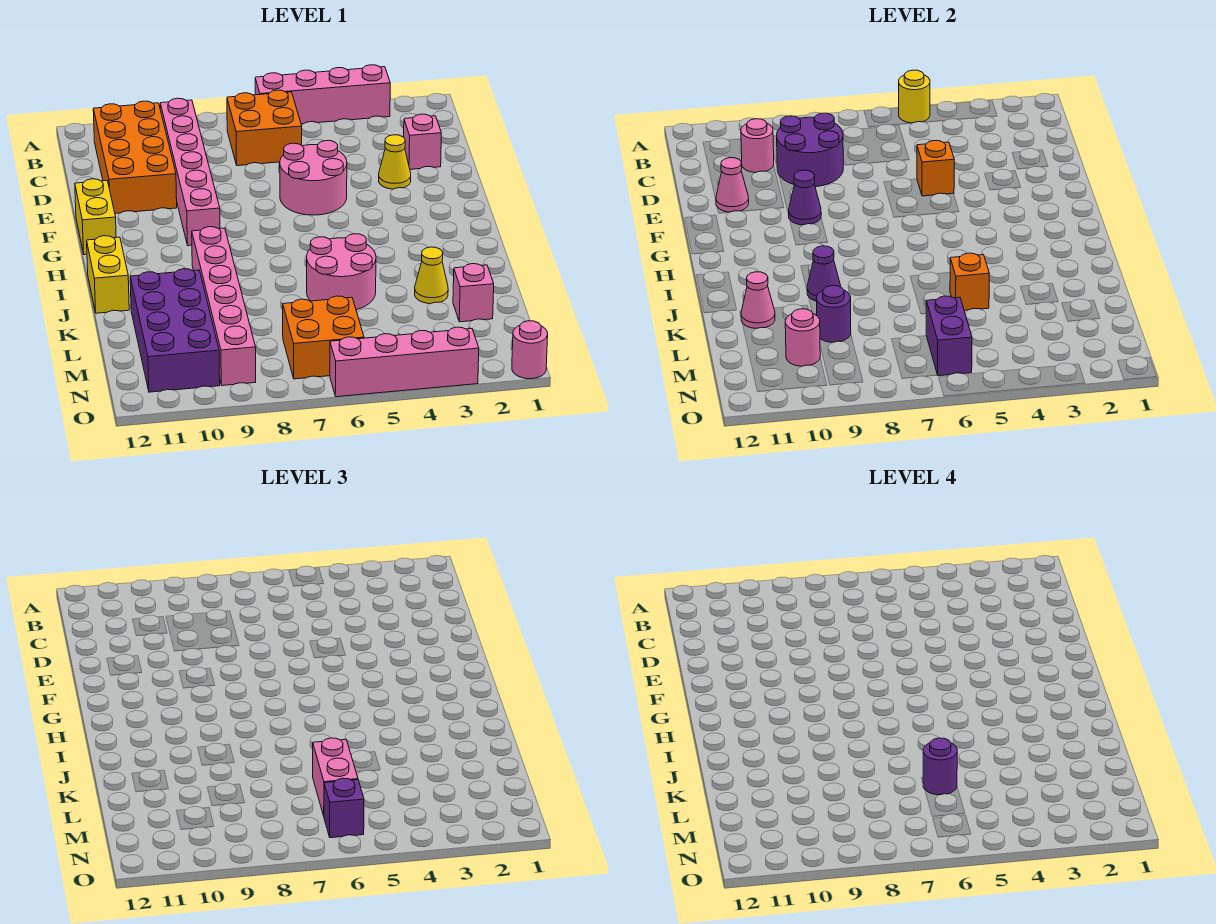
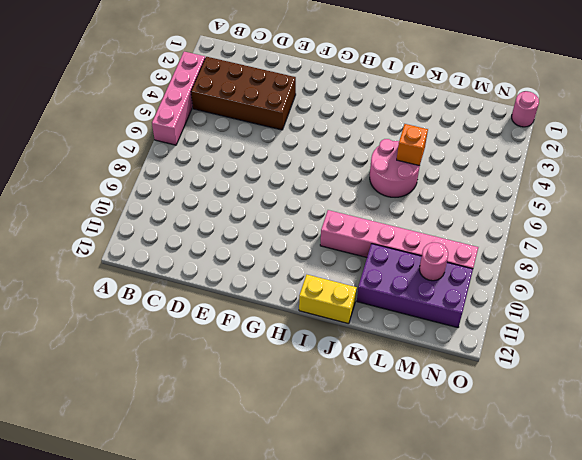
brown brick B3:E4 level 1 -> yellow cone E3 level 1
none -> orange brick B6:C7 level 1
none -> pink brick B9:G9 level 1
none -> orange brick B10:E11 level 1
none -> pink brick D2 level 1

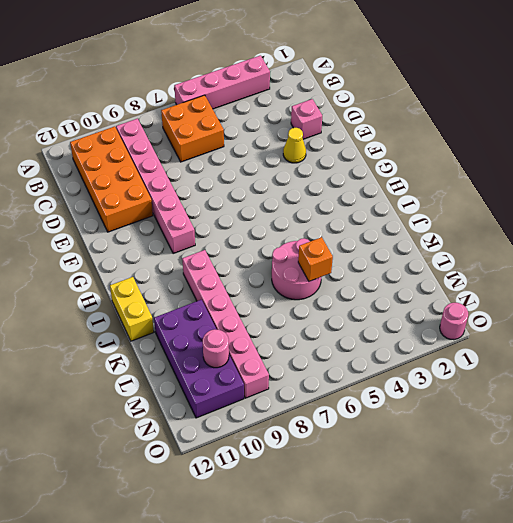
none -> pink round brick E5:F6 level 1
none -> yellow brick F12:G12 level 1
none -> yellow cone K3 level 1
none -> pink brick L2 level 1

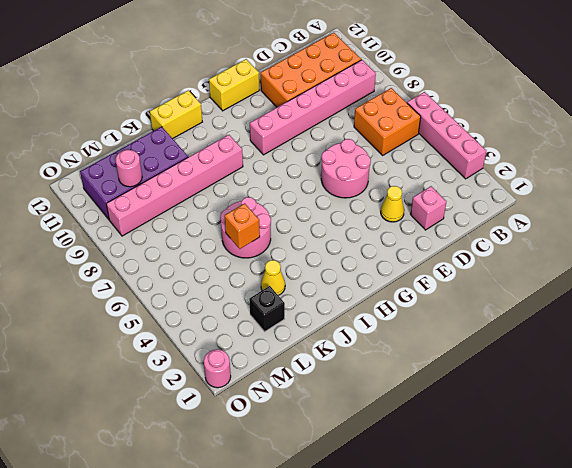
black brick L2 level 1 -> pink brick L2 level 1
none -> orange brick M6:N7 level 1
none -> pink brick O3:O6 level 1
none -> yellow round brick A5 level 2
none -> purple round brick C8:D9 level 2

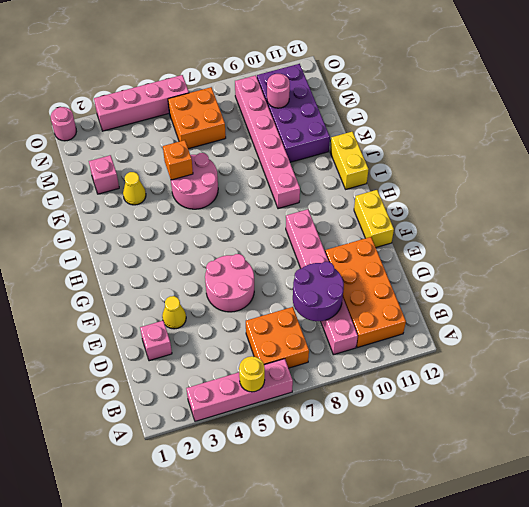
none -> pink round brick C10 level 2
none -> orange brick E5 level 2
none -> pink cone E11 level 2
none -> purple cone F9 level 2

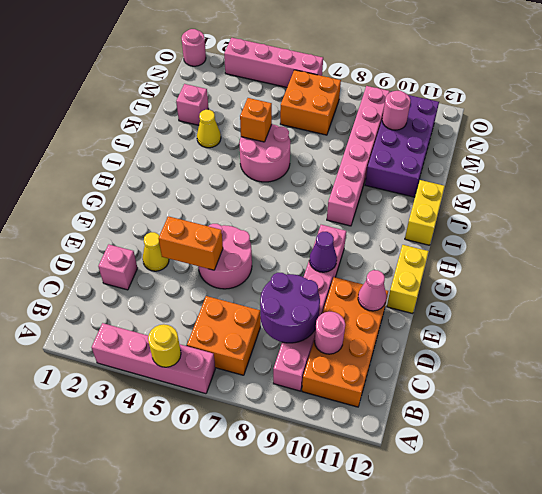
orange brick E4:E5 level 2 -> orange brick E5 level 2
none -> purple cone J9 level 2
none -> pink cone K11 level 2
none -> purple round brick L9 level 2
none -> purple brick M6:N6 level 2

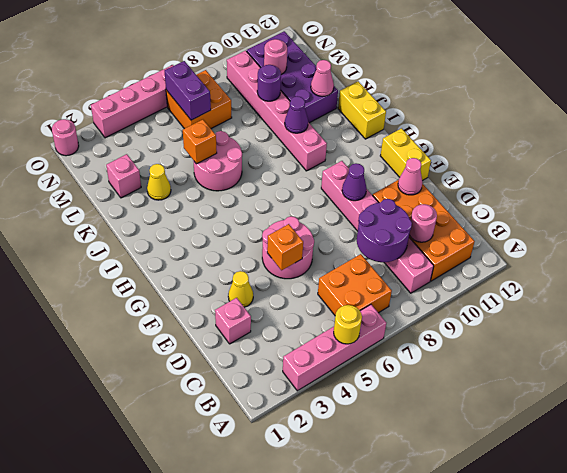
none -> pink brick L6:M6 level 3
none -> purple brick N6 level 3
none -> purple round brick L6 level 4

